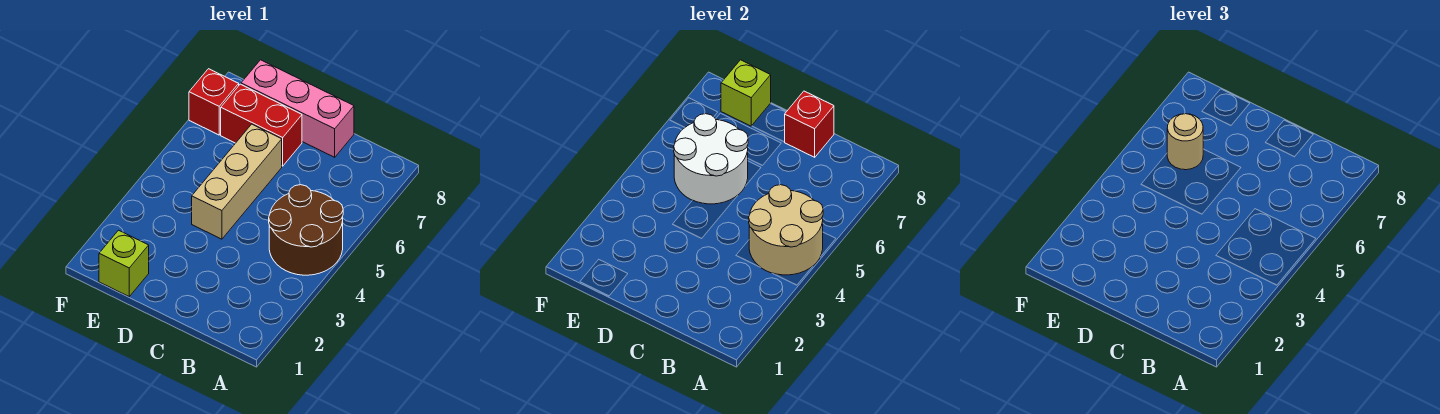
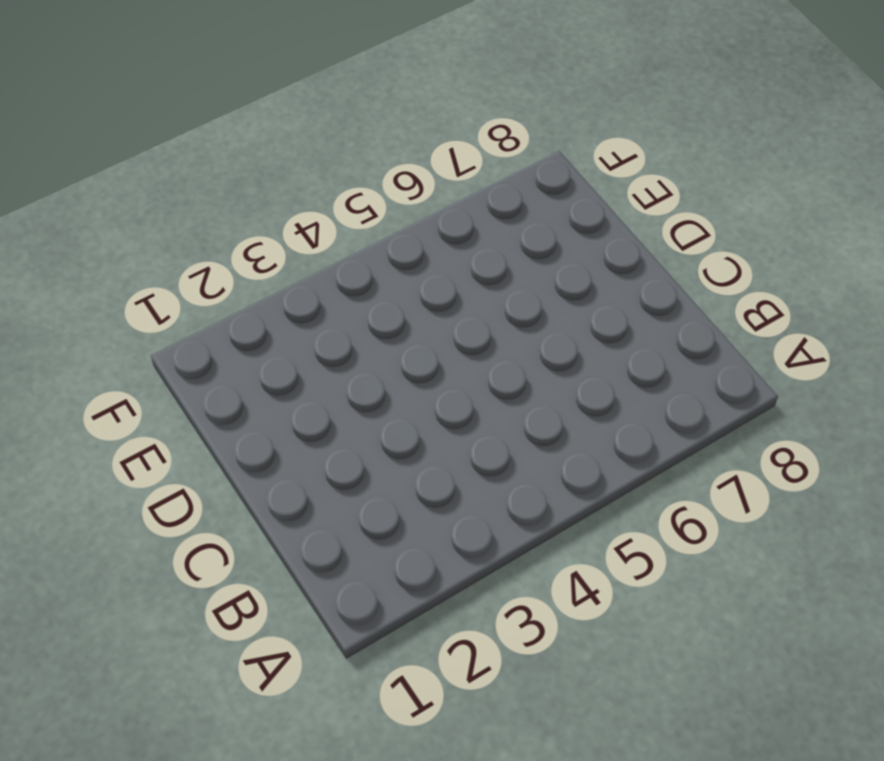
none -> brown round brick A4:B5 level 1
none -> pink brick C8:E8 level 1

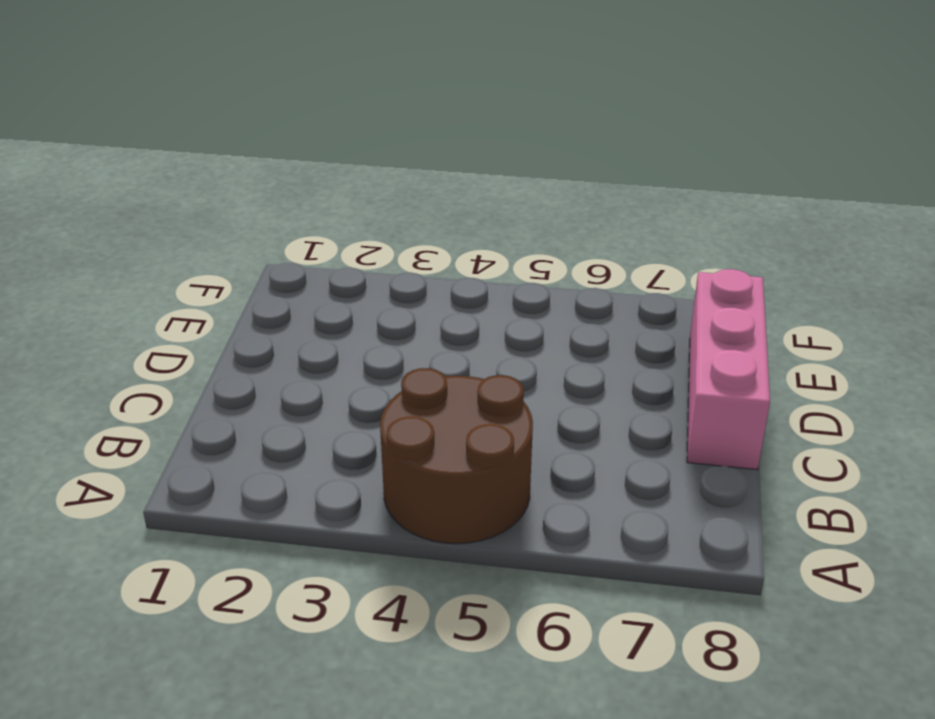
none -> tan brick D4:D6 level 1
none -> red brick D7:E7 level 1

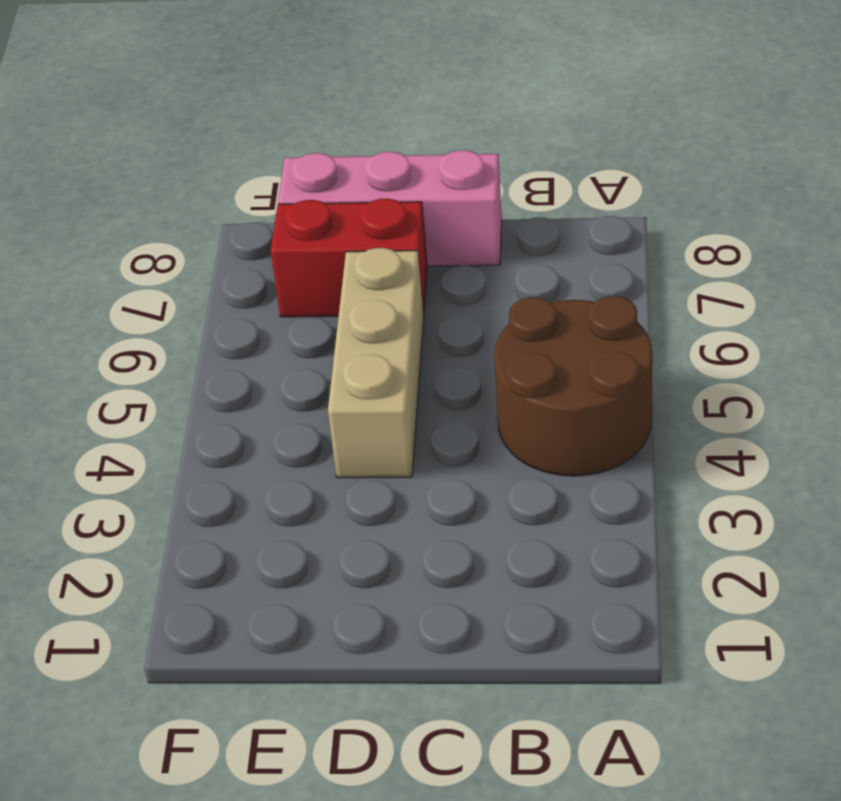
none -> lime brick E1 level 1
none -> red brick F7 level 1

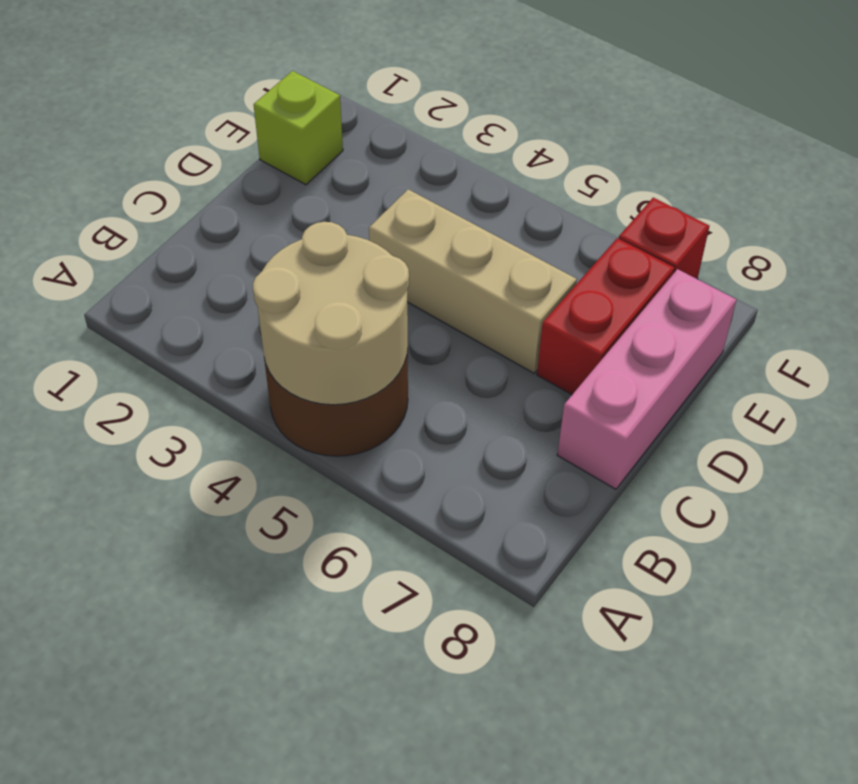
none -> red brick C8 level 2
none -> white round brick D5:E6 level 2

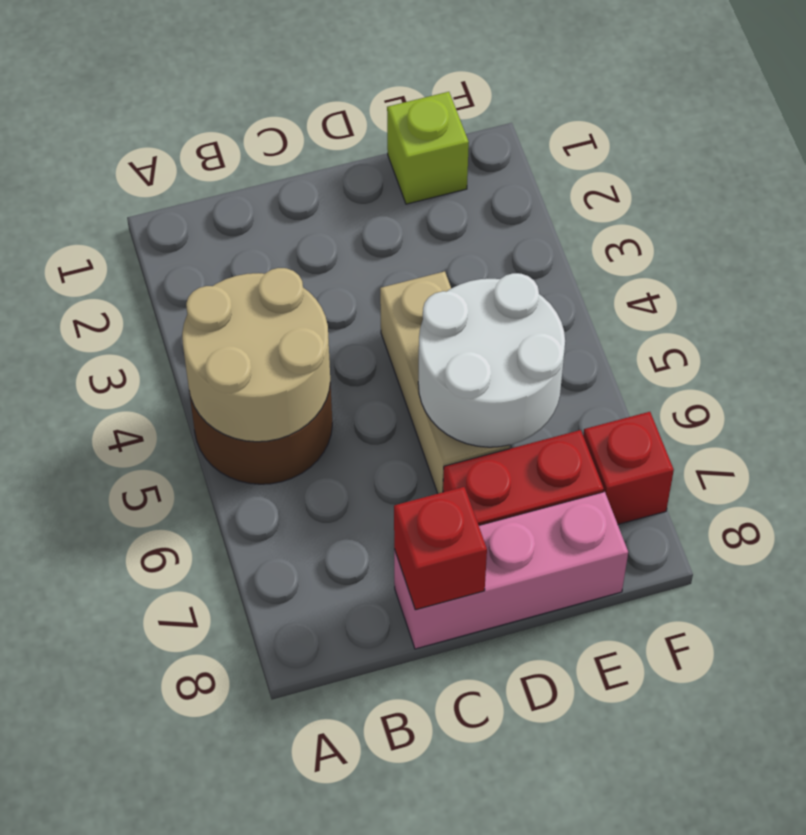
none -> lime brick E8 level 2
none -> tan round brick E6 level 3

